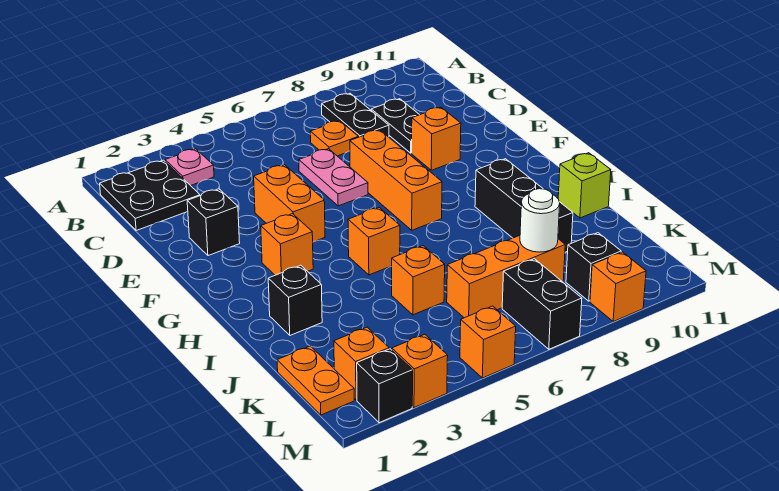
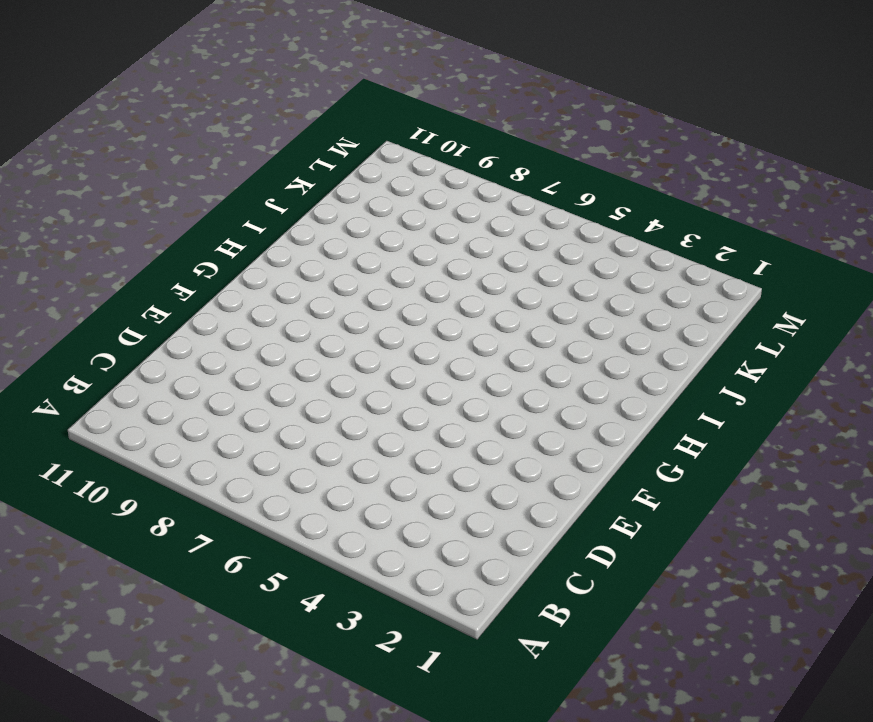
none -> black plate B1:C2 level 1
none -> pink plate B3 level 1
none -> black plate B8:C8 level 1

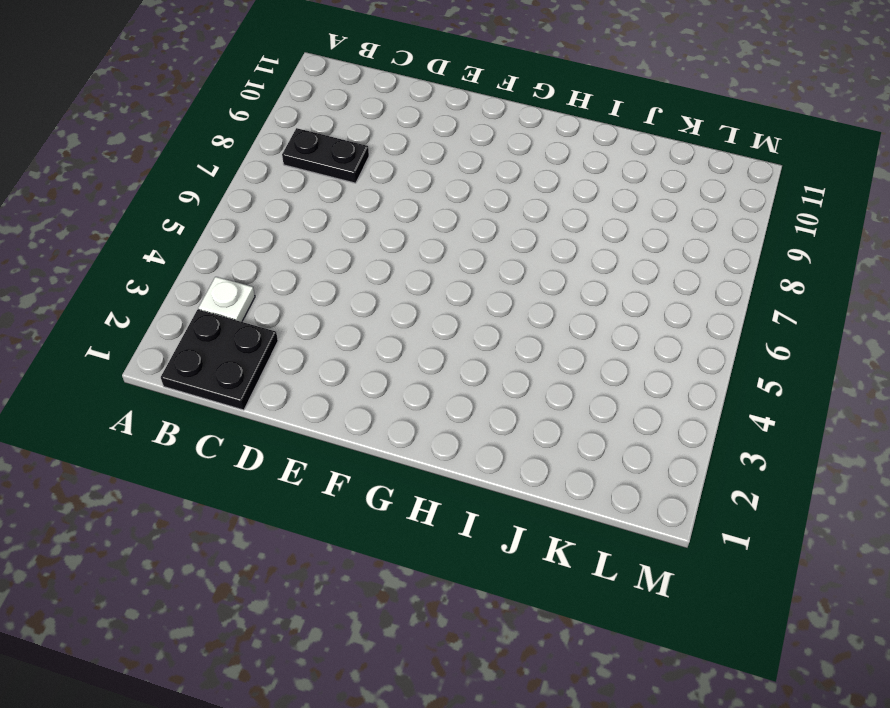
white plate B3 level 1 -> pink plate B3 level 1
none -> orange plate C7 level 1
none -> black plate C9:D9 level 1
none -> pink plate D6:E6 level 1

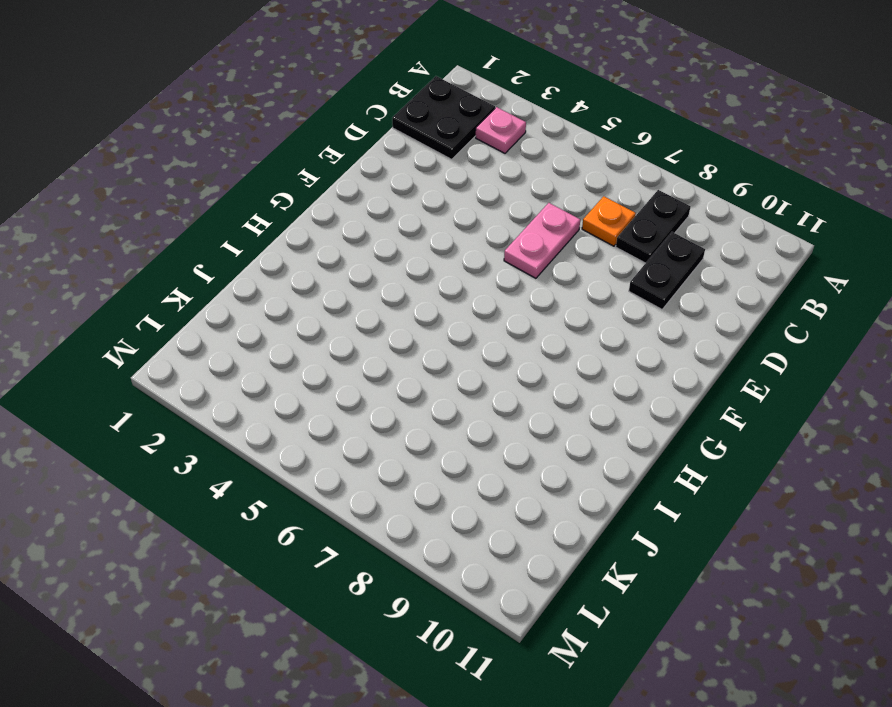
none -> black brick E2 level 1
none -> orange brick E4:F4 level 1
none -> orange brick E7:G7 level 1

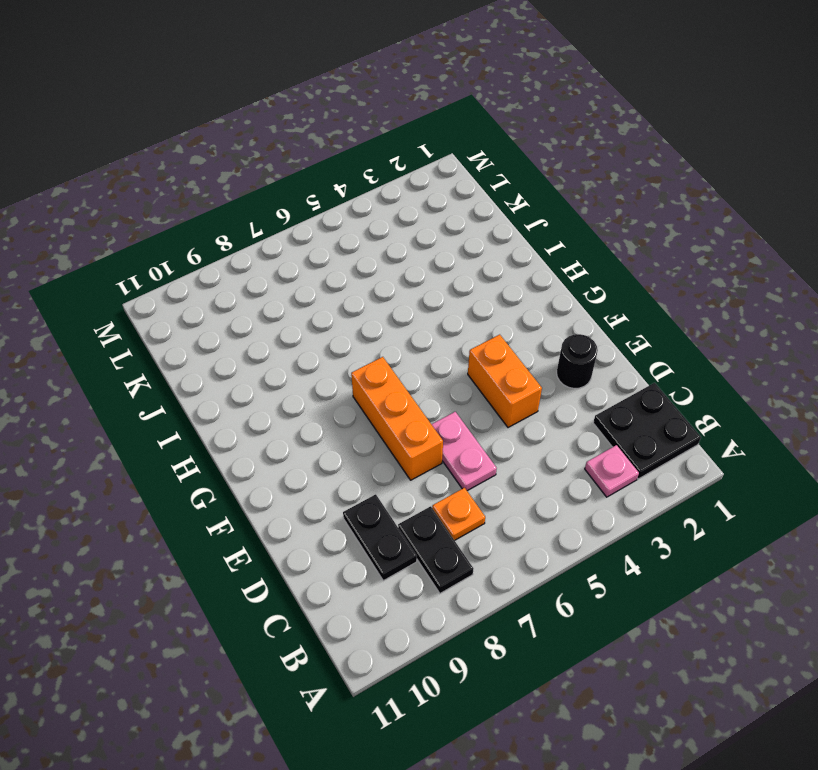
black round brick E2 level 1 -> black brick E2 level 1
none -> orange brick E9 level 1
none -> orange brick G3 level 1
none -> orange brick H5 level 1

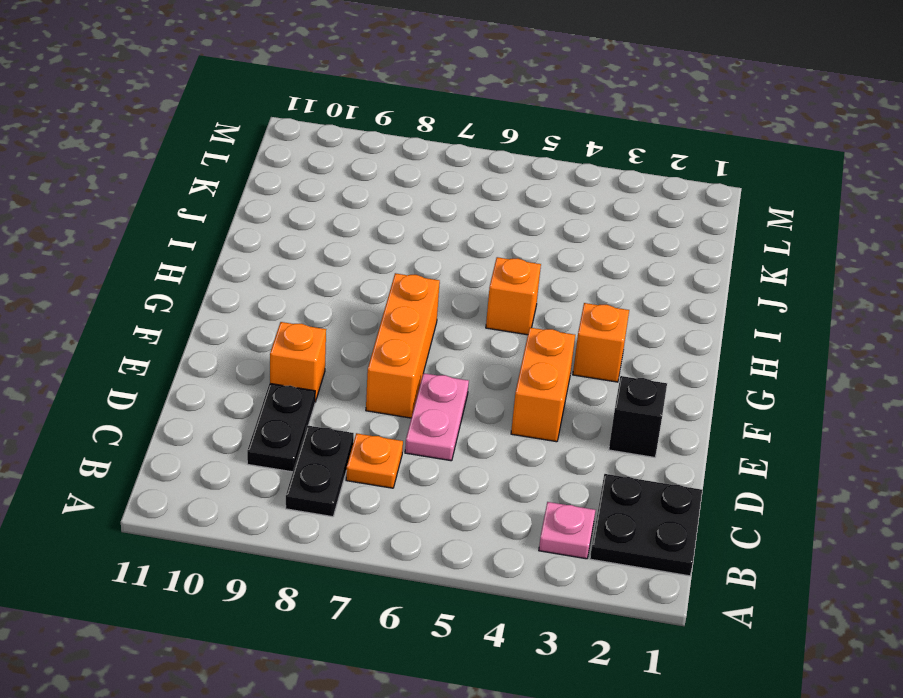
none -> black brick H9:J9 level 1
none -> black brick I2 level 1
none -> lime brick I11 level 1

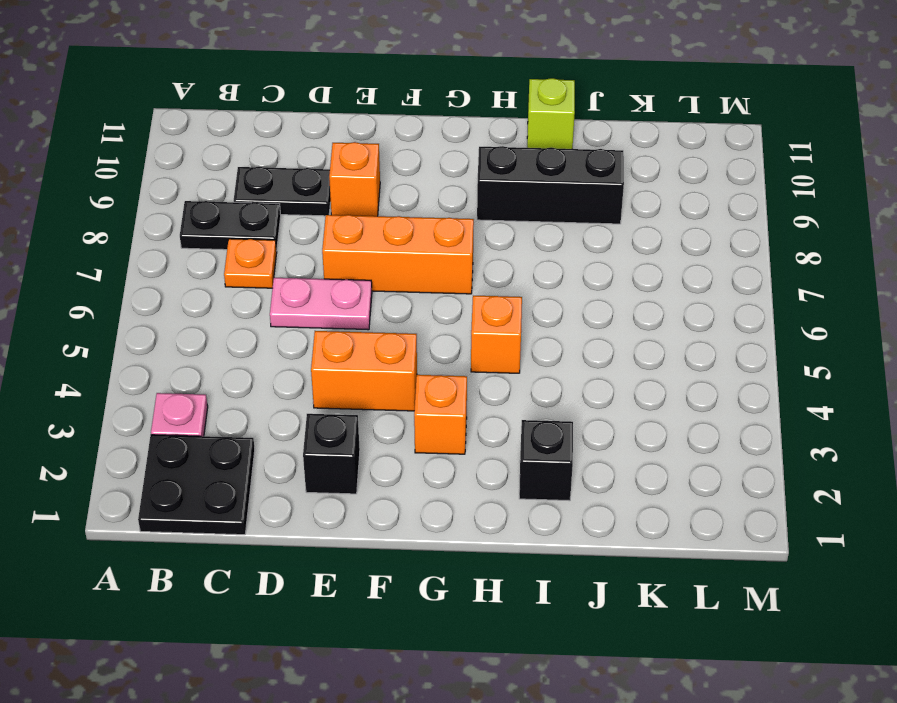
none -> orange brick J5 level 1
none -> orange plate K1:L1 level 1
none -> orange brick K6:K8 level 1

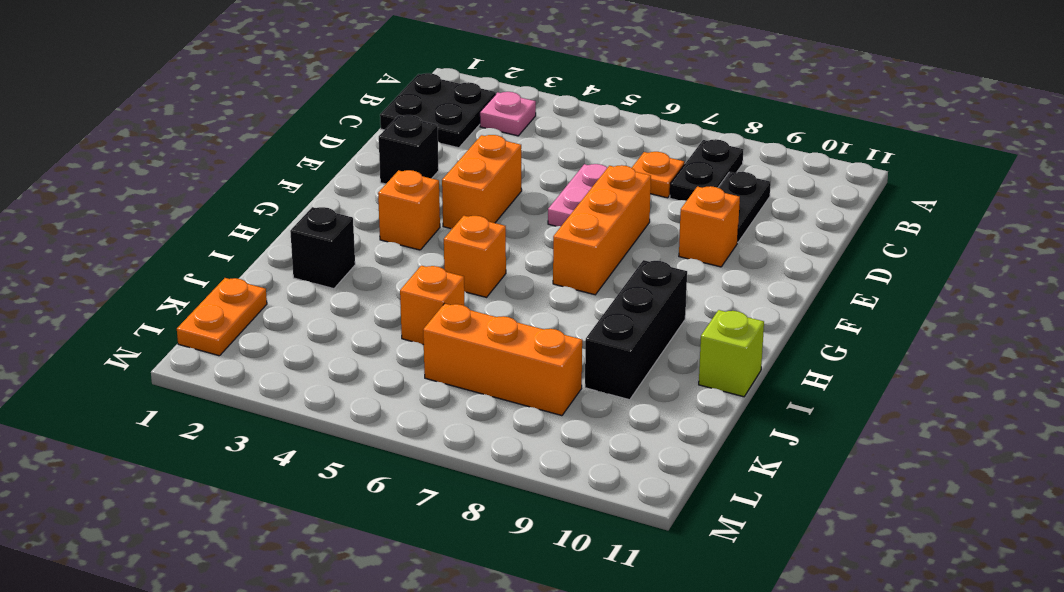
none -> orange brick L2 level 1
none -> black brick L7:M7 level 1
none -> black brick L9 level 1

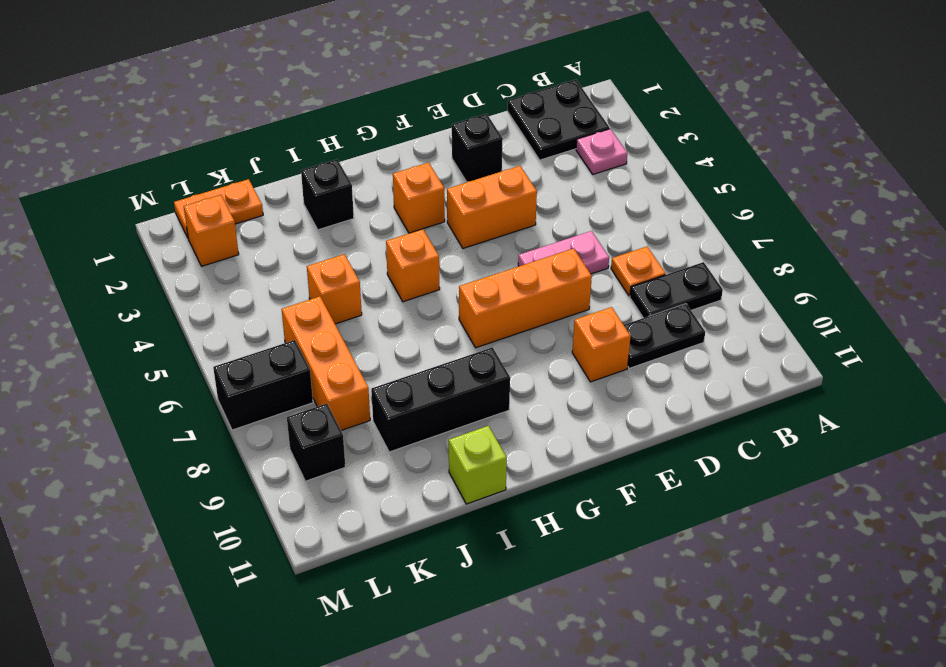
none -> black brick M2 level 1
none -> orange brick M3 level 1
none -> orange brick M5 level 1

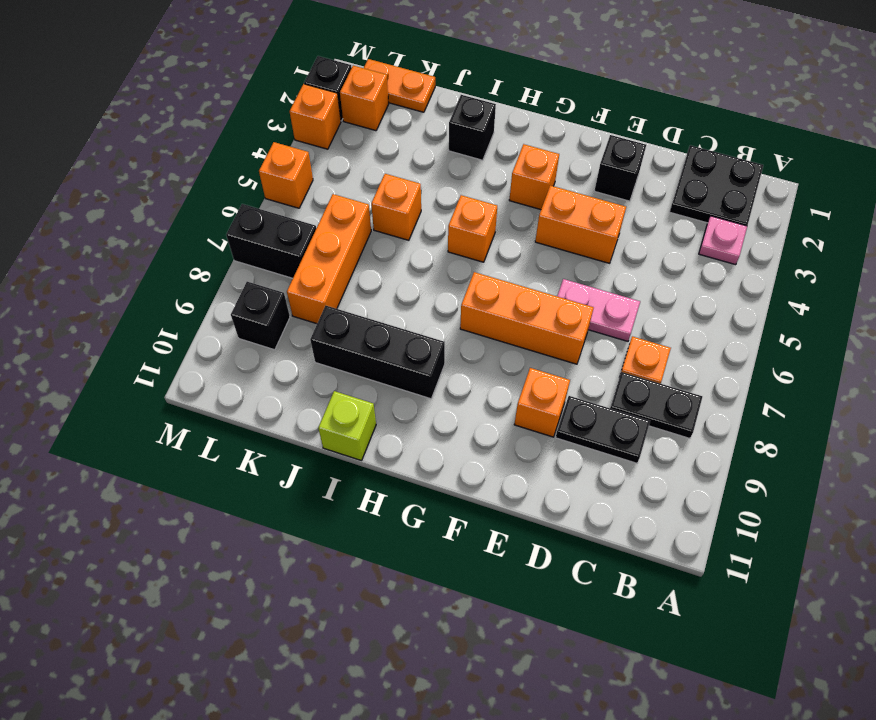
none -> orange brick M9 level 1
none -> white round brick K8 level 2

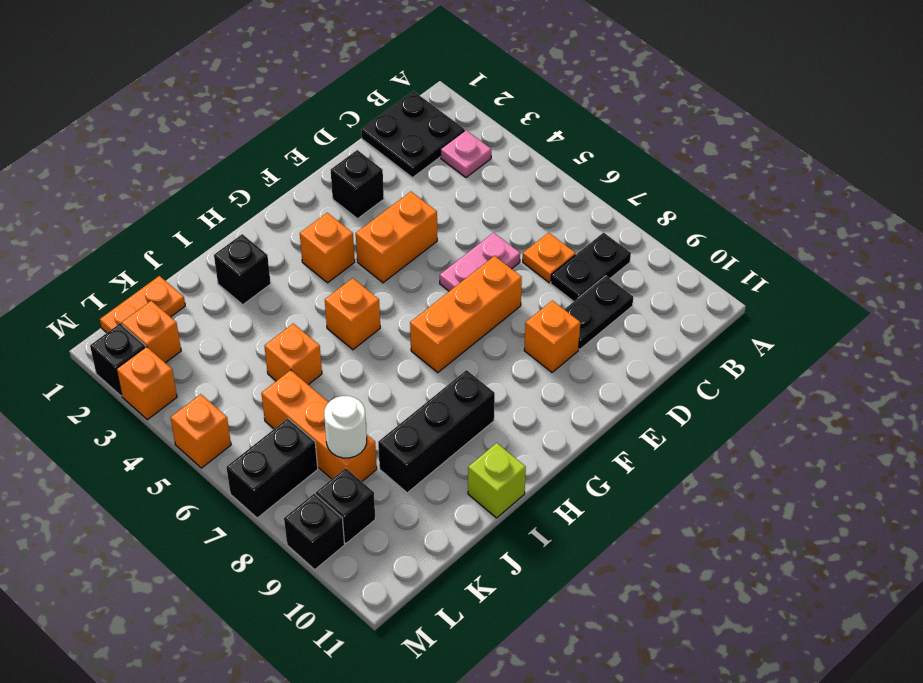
black brick M9 level 1 -> orange brick M9 level 1

